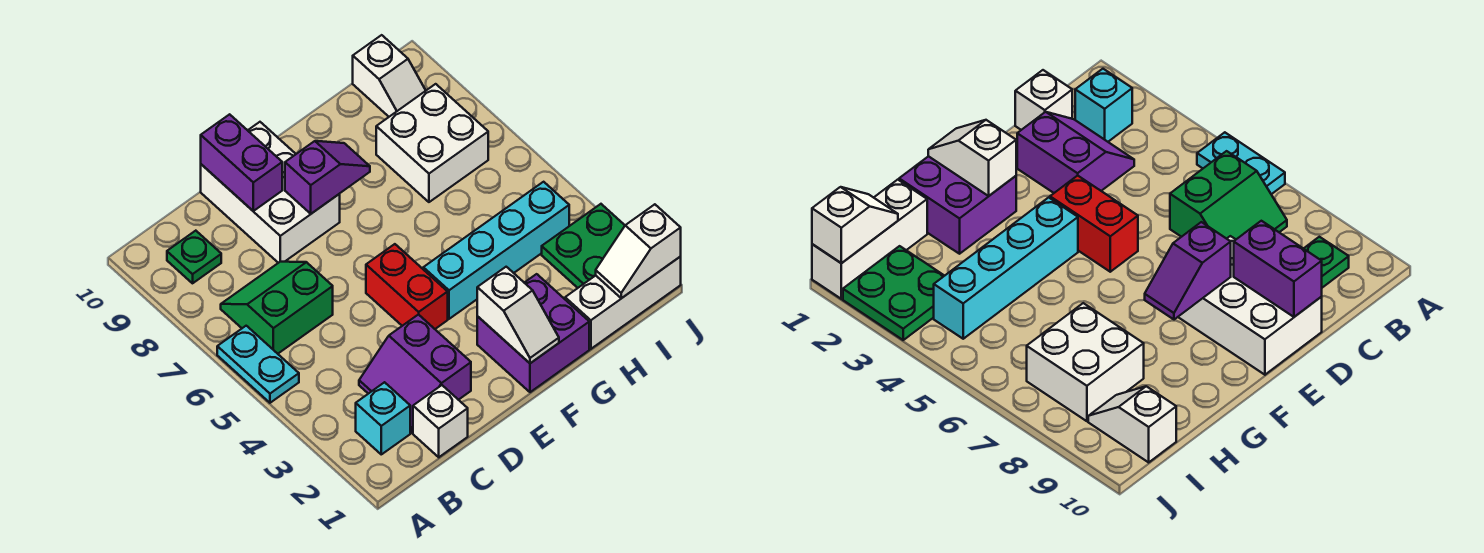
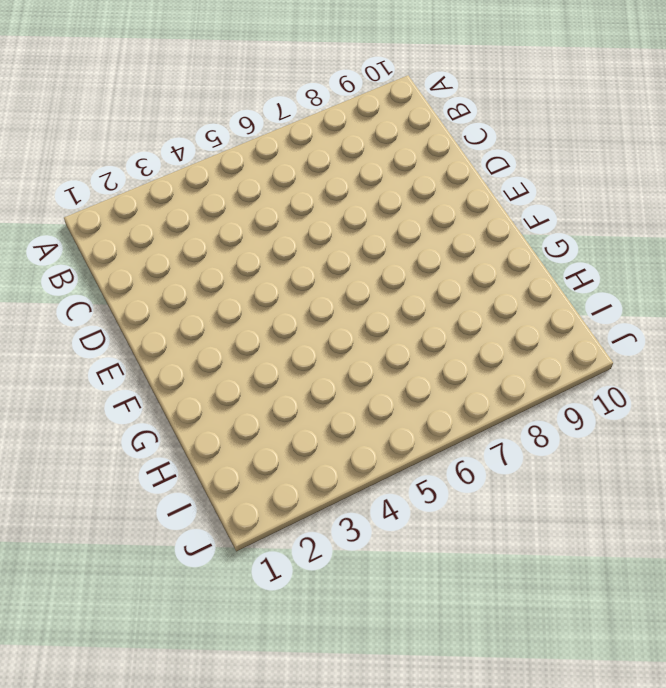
none -> cyan plate A5:A6 level 1
none -> cyan brick B2 level 1
none -> green slope B6:C7 level 1 top 6

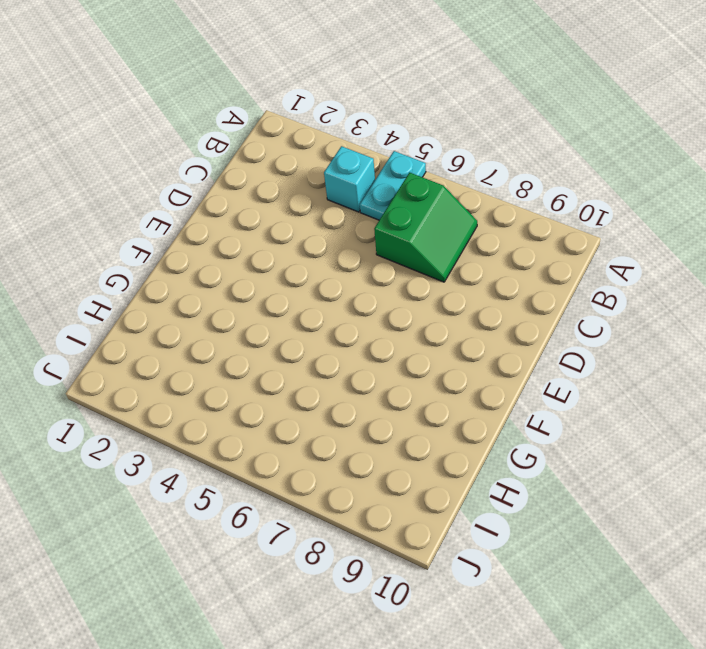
cyan plate A5:B5 level 1 -> cyan plate A5:A6 level 1
cyan brick B4 level 1 -> cyan brick B2 level 1
none -> green plate B9 level 1
none -> white brick C1 level 1
none -> purple slope C2:D3 level 1 top D

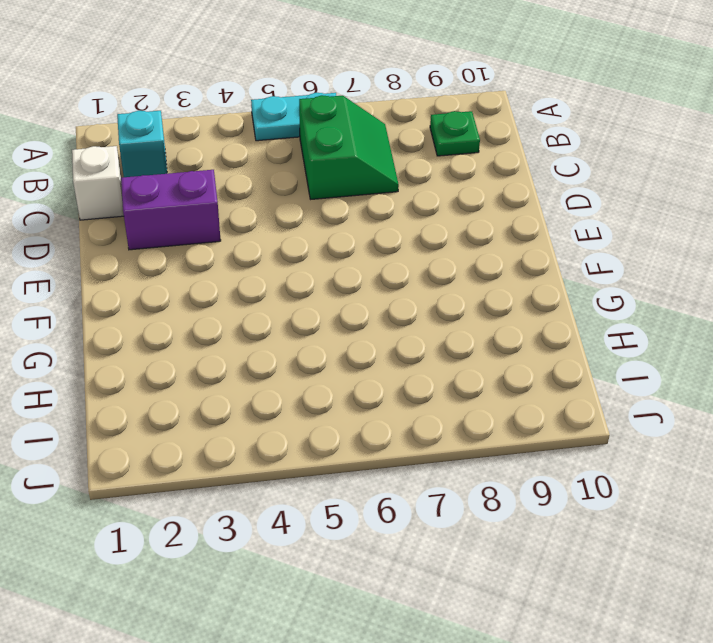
none -> white brick D8:E10 level 1
none -> red brick E4:E5 level 1
none -> purple brick F1:G2 level 1

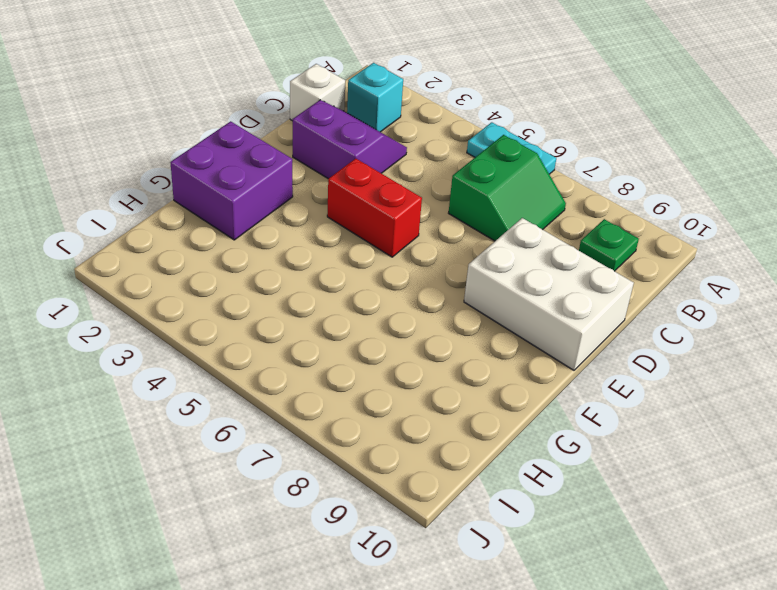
none -> cyan brick F4:I4 level 1
none -> white brick H1:J1 level 1
none -> white brick H7:I8 level 1

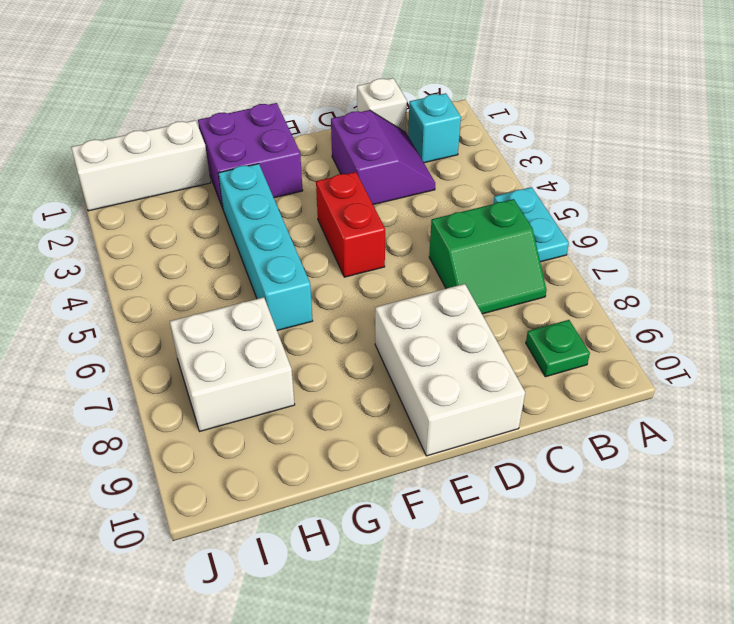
cyan brick G3:G6 level 1 -> cyan brick F4:I4 level 1
none -> green plate I2:J3 level 1
none -> white slope I9:I10 level 1 top 10
none -> purple brick D9:D10 level 2

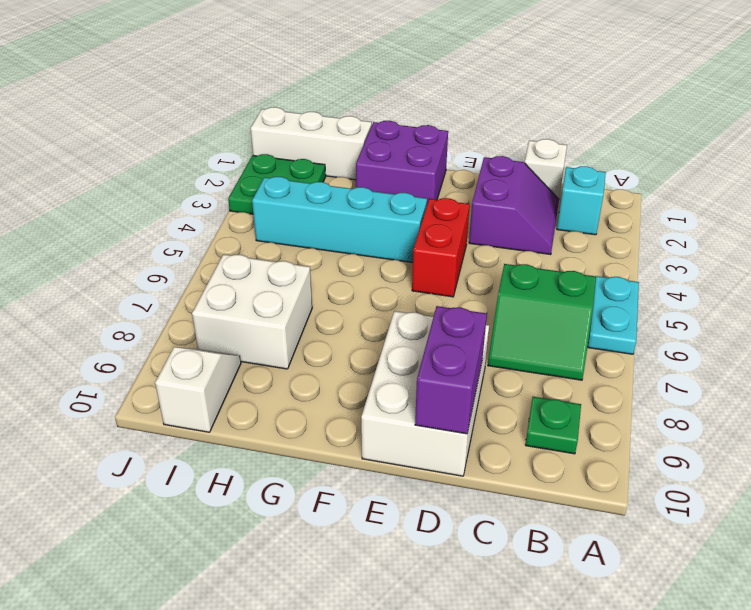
none -> purple slope E8:F8 level 2 top E
none -> white slope F1:F2 level 2 top 2
none -> white slope I1:J1 level 2 top J

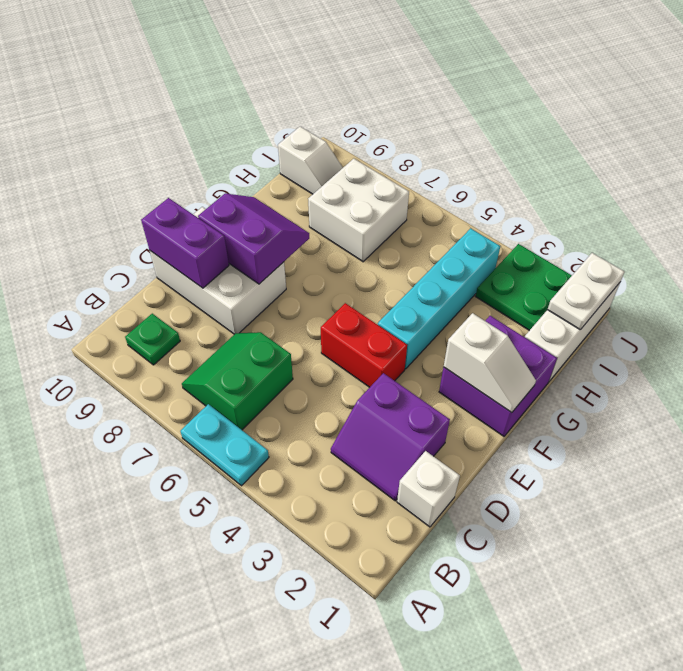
purple slope E8:F9 level 2 top E -> purple slope E8:F8 level 2 top E
white plate I1:J1 level 2 -> white slope I1:J1 level 2 top J
none -> cyan brick B2 level 1

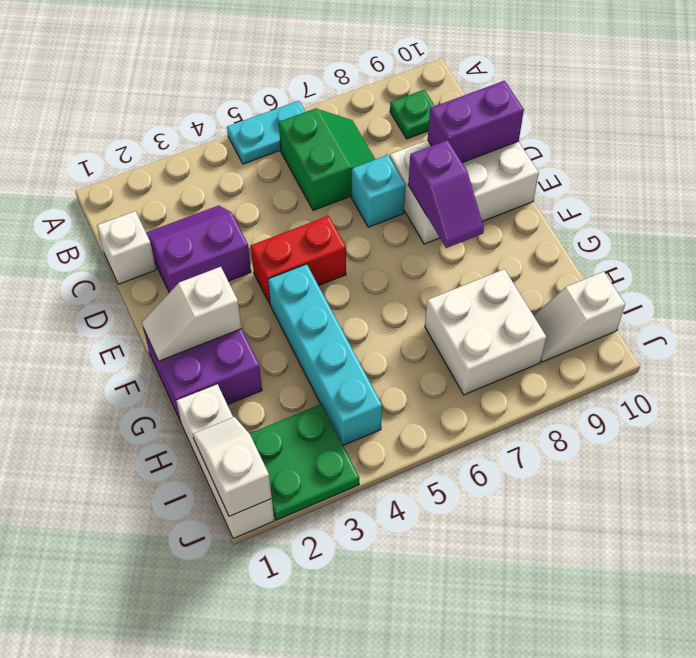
cyan brick D7 level 1 -> cyan brick B2 level 1

